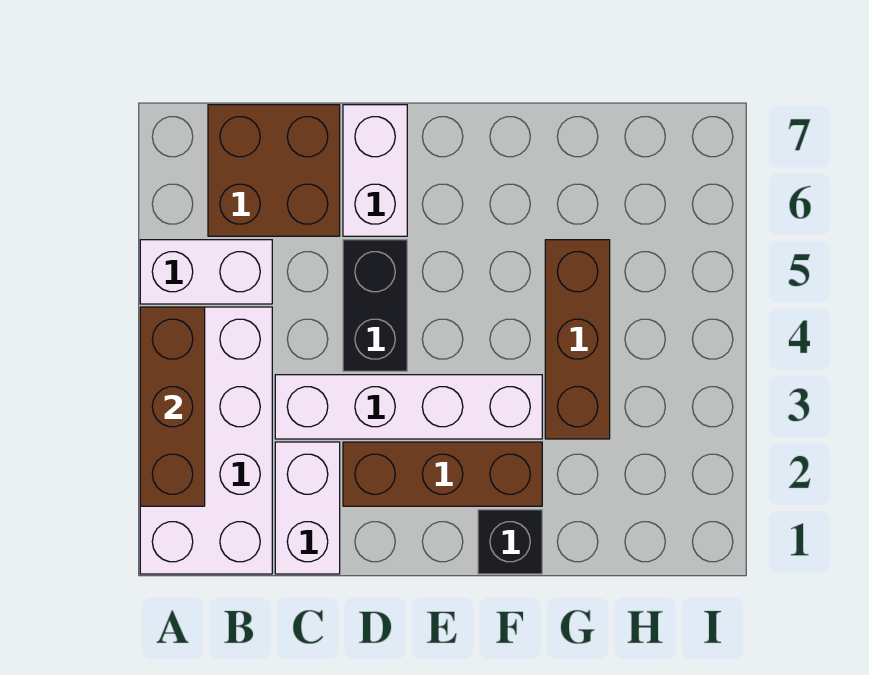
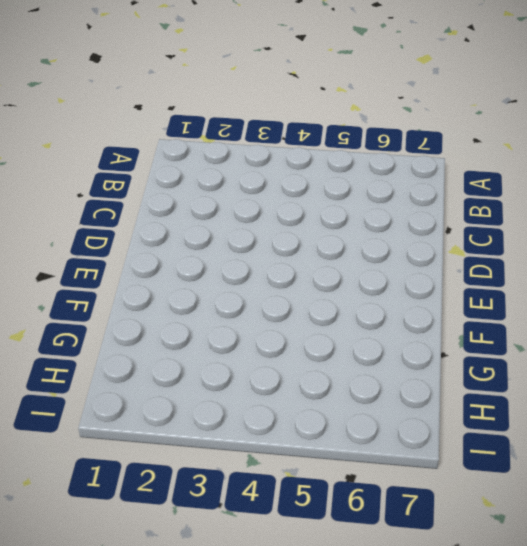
none -> white brick A1:B4 level 1
none -> white brick A5:B5 level 1

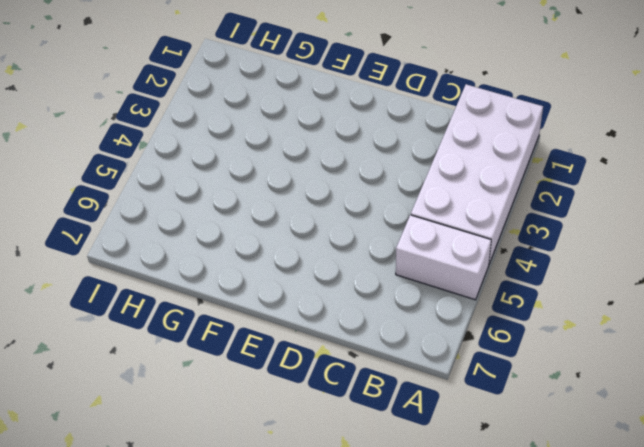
none -> brown brick B6:C7 level 1
none -> white brick C1:C2 level 1

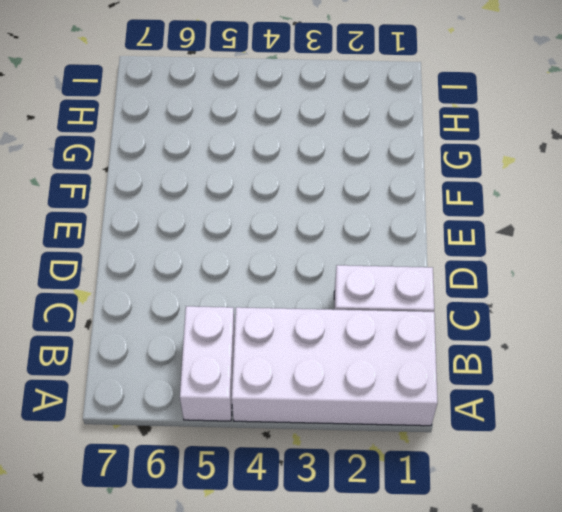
none -> brown brick B6:C7 level 1
none -> white brick C3:F3 level 1

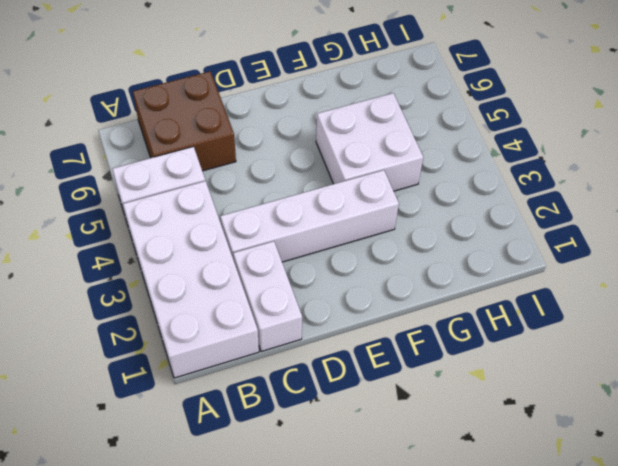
white brick F4:G5 level 1 -> brown brick G3:G5 level 1
none -> brown brick D2:F2 level 1
none -> black brick D4:D5 level 1

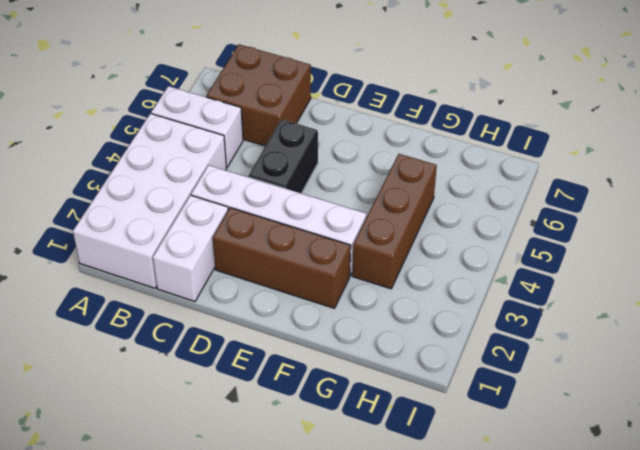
none -> white brick D6:D7 level 1
none -> black brick F1 level 1

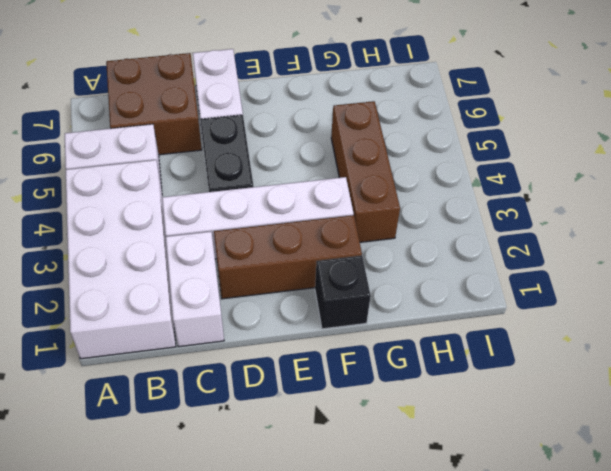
none -> brown brick A2:A4 level 2

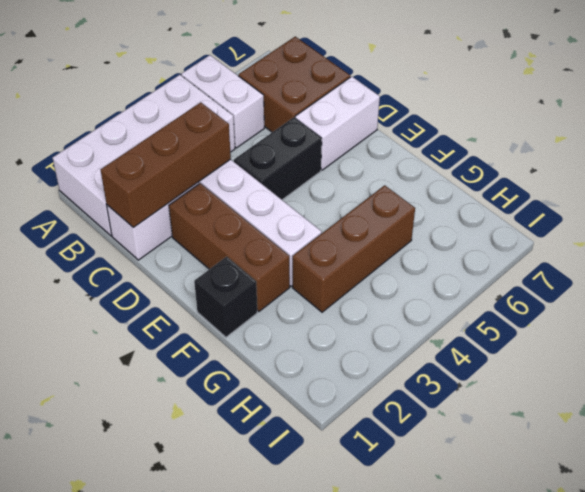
brown brick C1:C3 level 2 -> brown brick A2:A4 level 2

